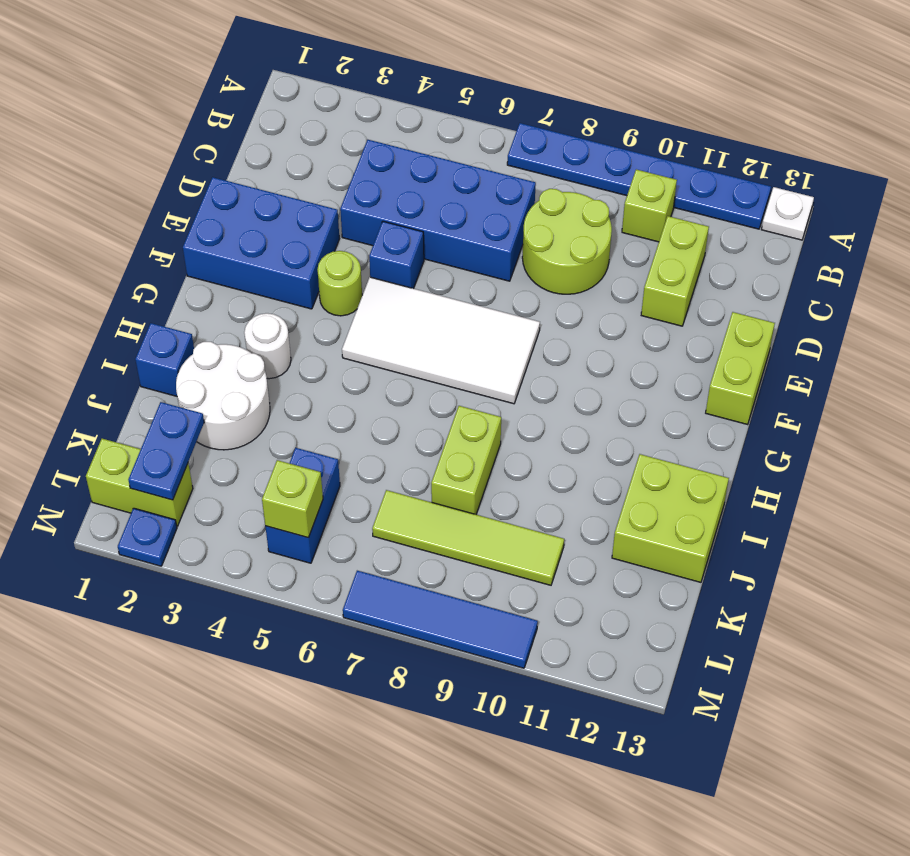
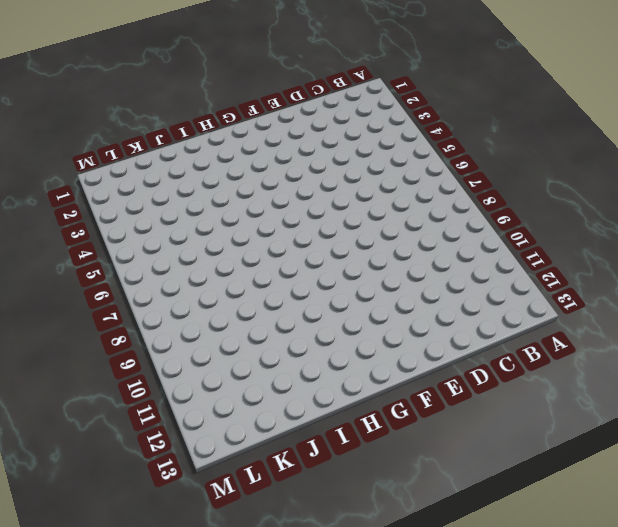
none -> blue plate A7:A12 level 1
none -> white plate A13 level 1
none -> lime brick B10 level 1

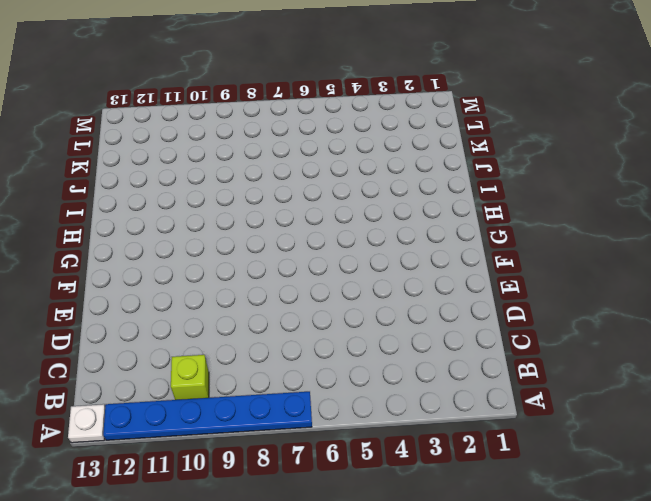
none -> blue brick C4:D7 level 1
none -> lime round brick C8:D9 level 1
none -> lime brick C11:D11 level 1

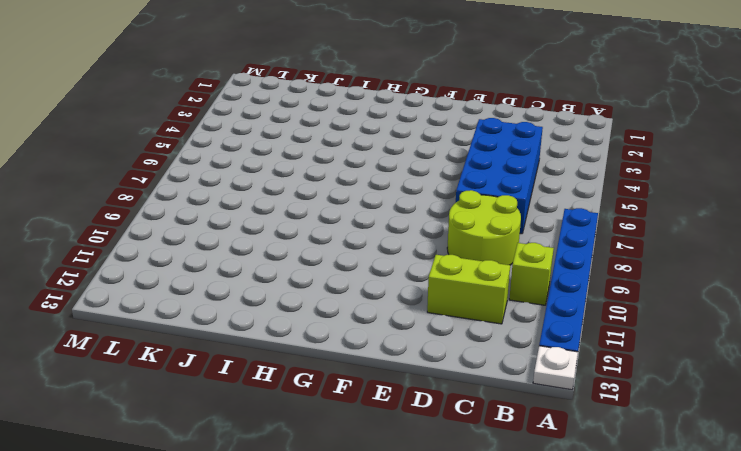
none -> blue brick E1:F3 level 1
none -> blue brick E5 level 1
none -> lime brick E13:F13 level 1

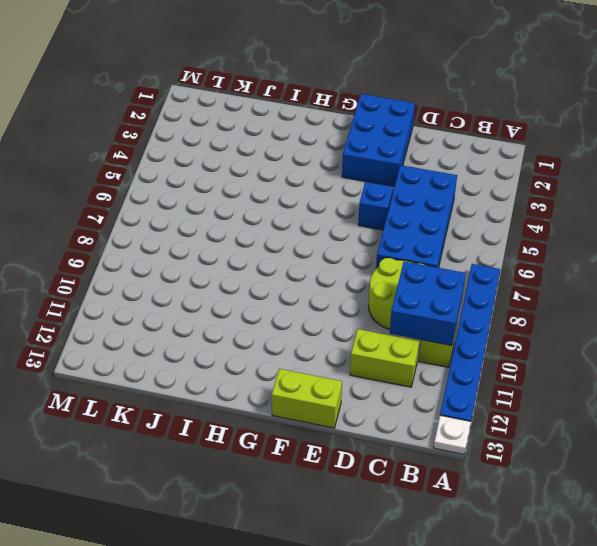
blue brick B9:C10 level 2 -> none
none -> lime round brick F4 level 1
none -> white tile F5:G8 level 1
none -> white round brick H3 level 1

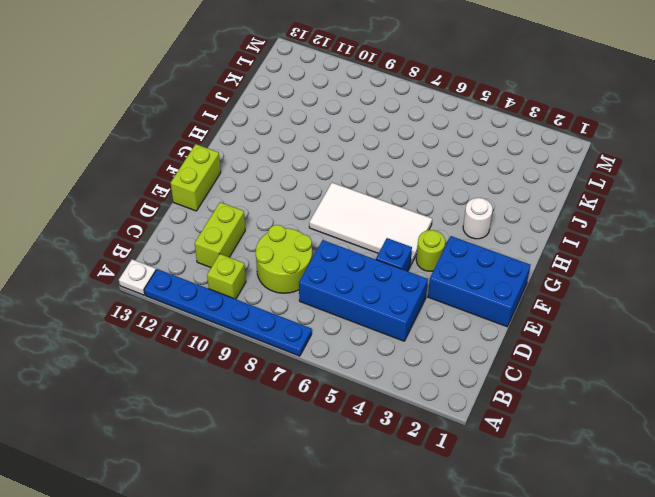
none -> blue brick I1 level 1
none -> white round brick I2:J3 level 1
none -> lime brick I8:J8 level 1

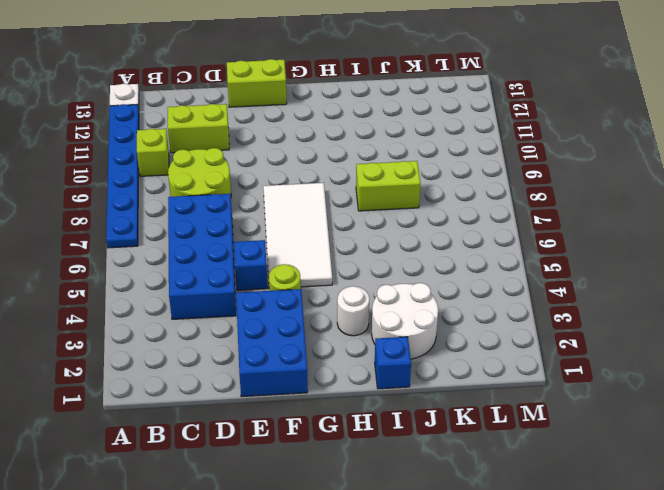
none -> lime brick I12:J13 level 1
none -> blue brick K5:L5 level 1
none -> lime tile K7:K10 level 1

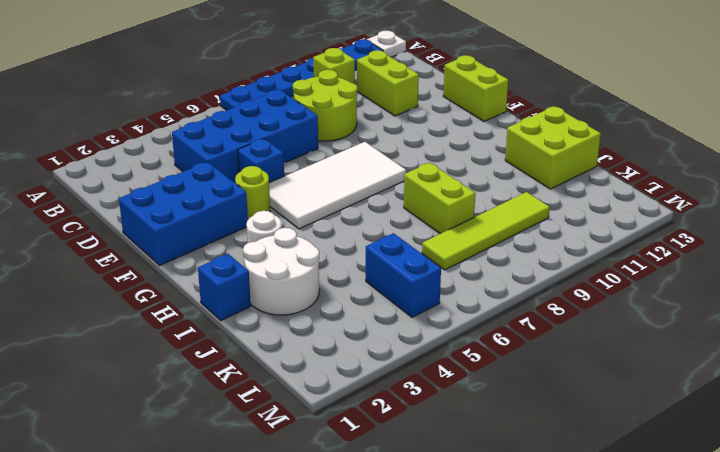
none -> lime brick L1:L2 level 1
none -> blue plate M2 level 1
none -> blue tile M7:M10 level 1

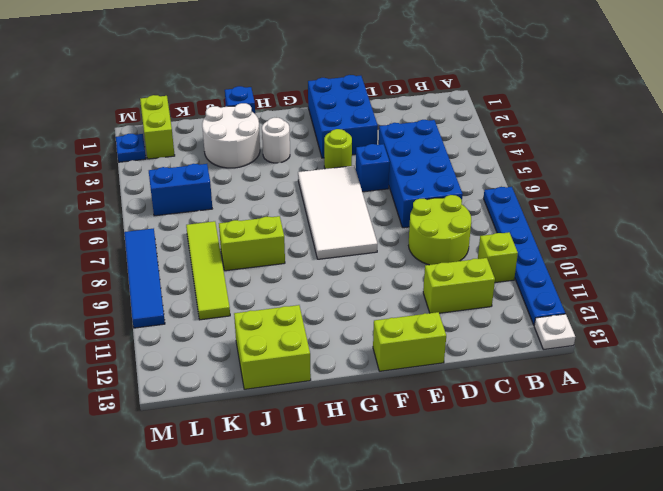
none -> blue plate K2:L2 level 2
none -> lime brick L5 level 2

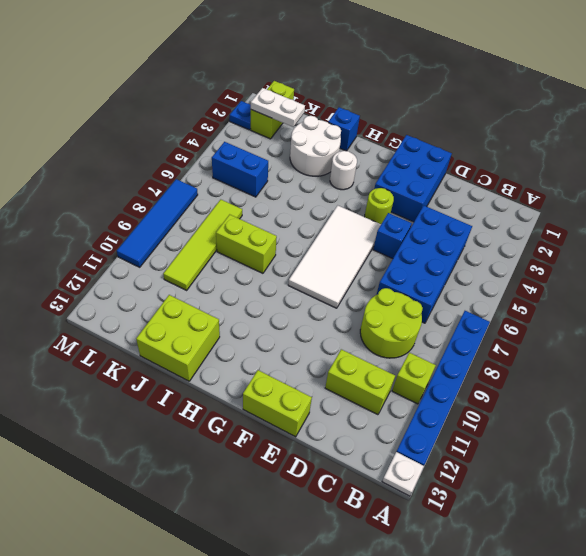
white plate K2:L2 level 2 -> blue plate K2:L2 level 2
none -> lime brick L5 level 2

